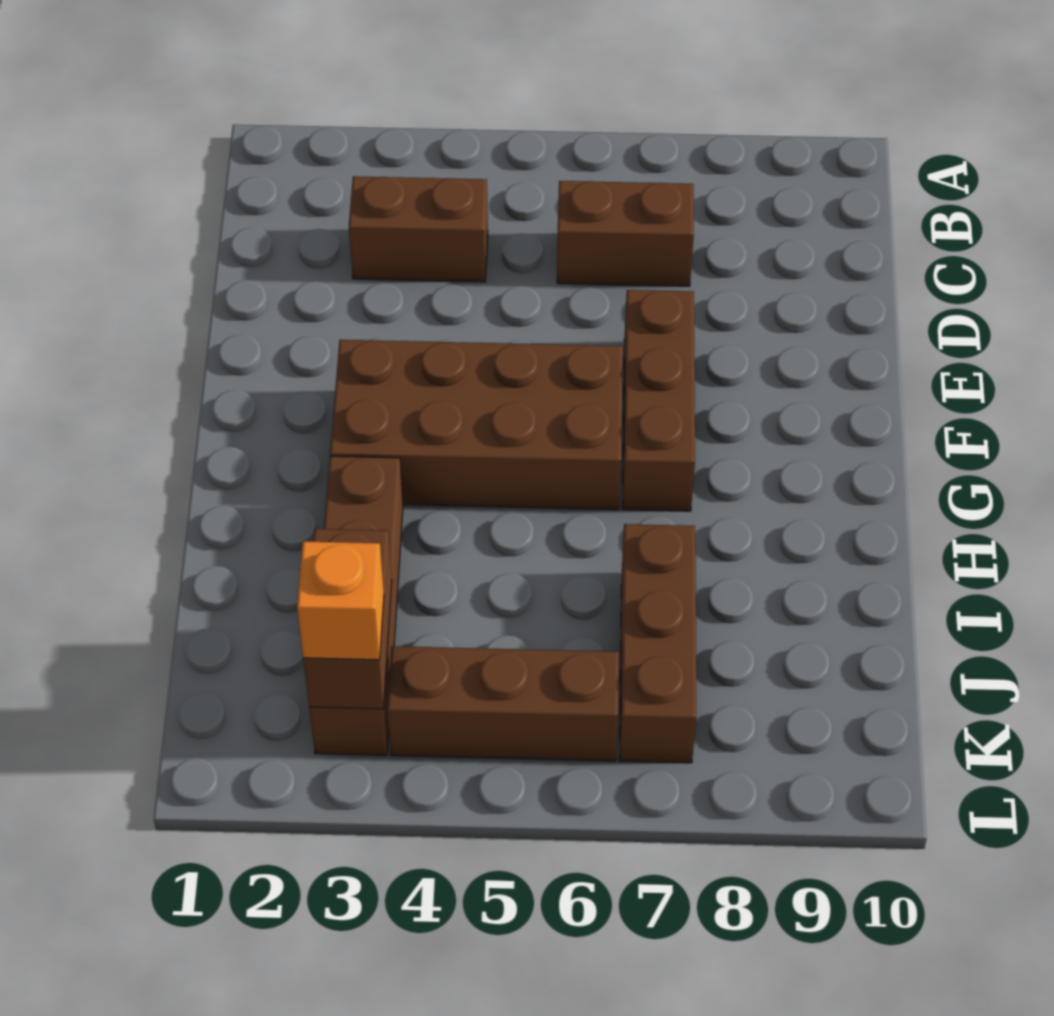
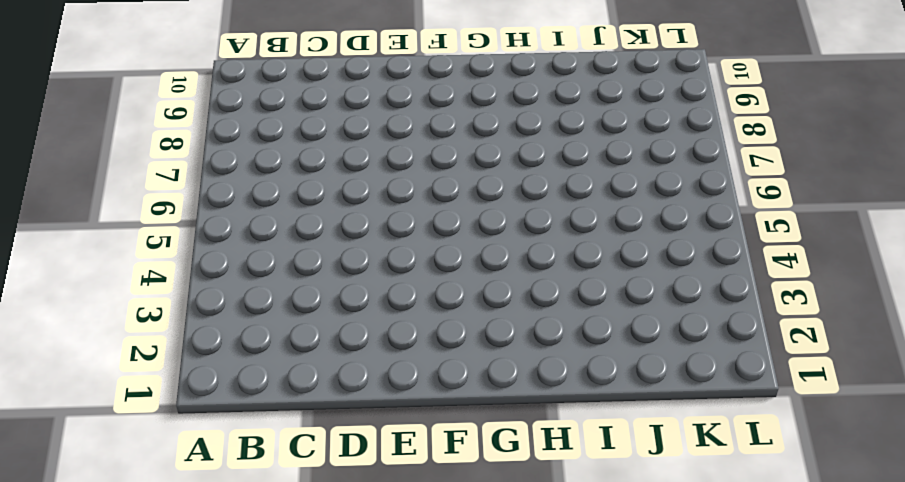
none -> brown brick C3:C4 level 1
none -> brown brick C6:C7 level 1

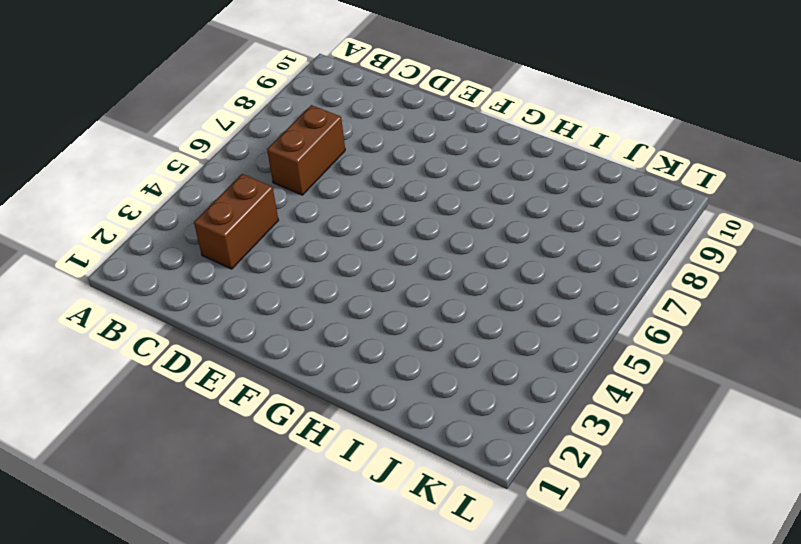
none -> brown brick E7:G7 level 1
none -> brown brick F3:G6 level 1

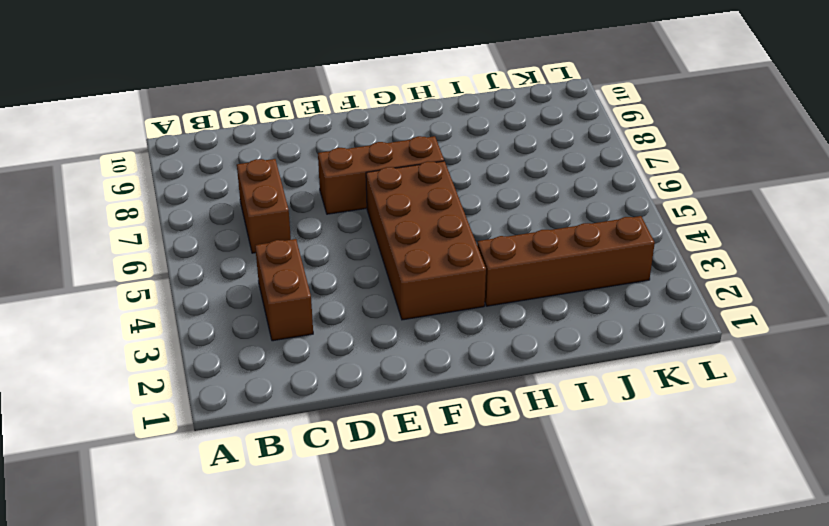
none -> brown brick I7:K7 level 1
none -> brown brick K4:K6 level 1

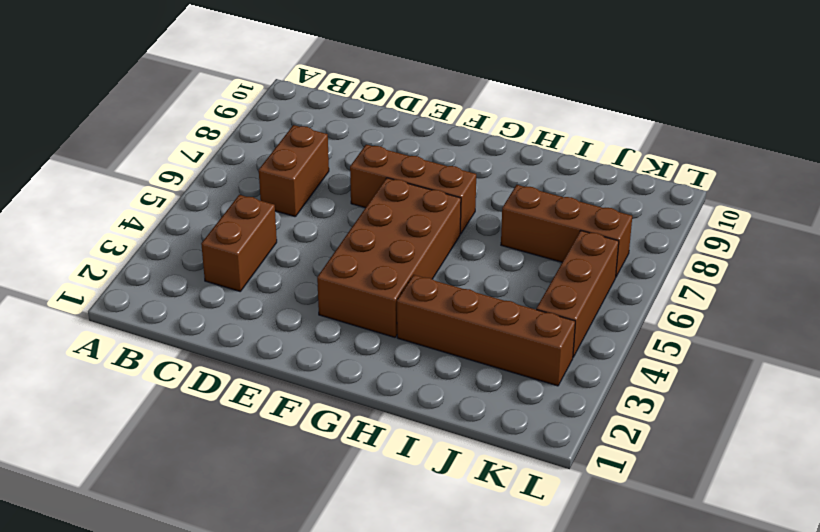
none -> brown brick J3:K3 level 2
none -> orange brick K3 level 3

